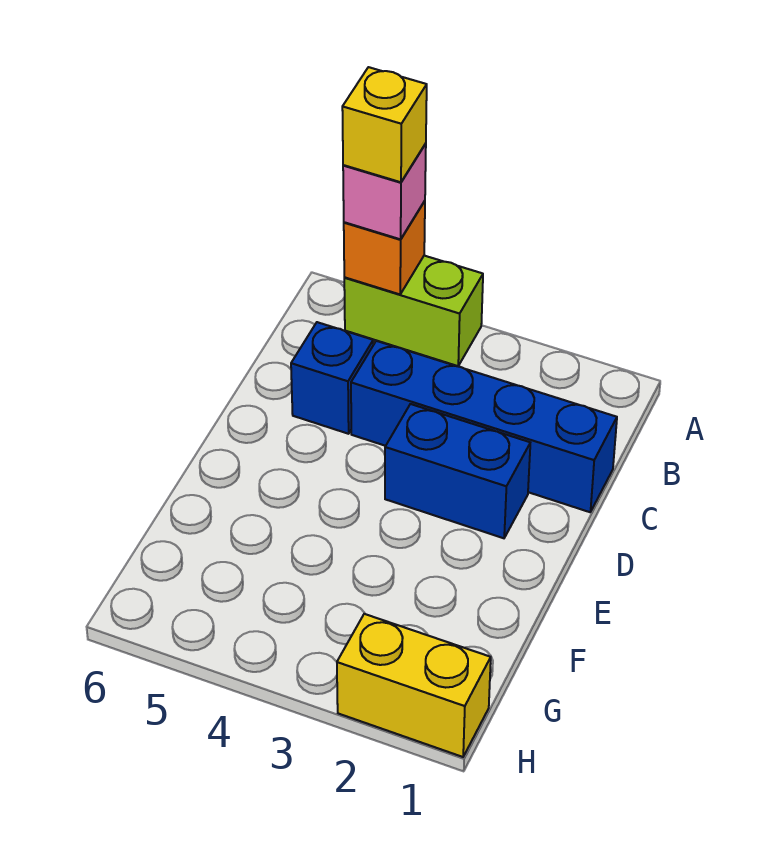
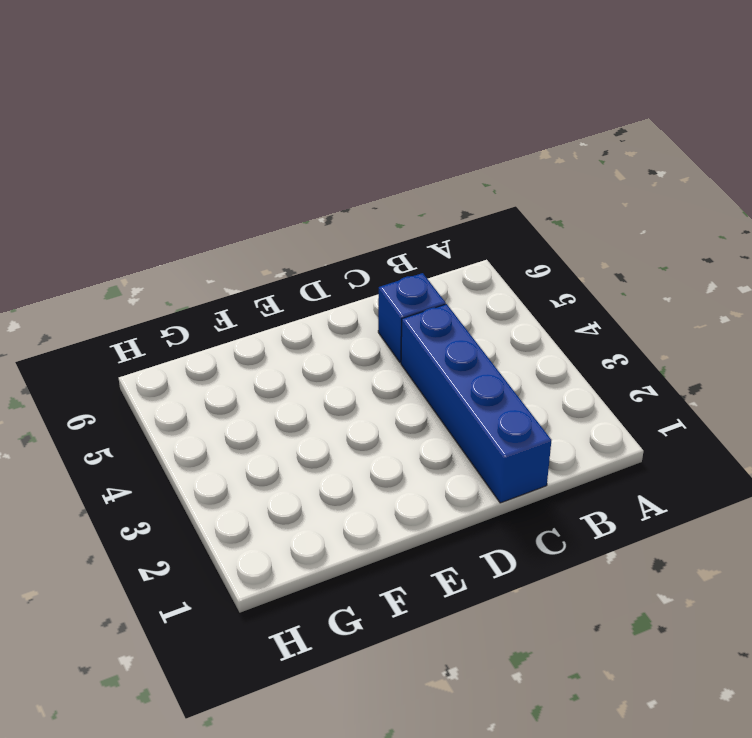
none -> lime brick A4:A5 level 1
none -> blue brick D2:D3 level 1

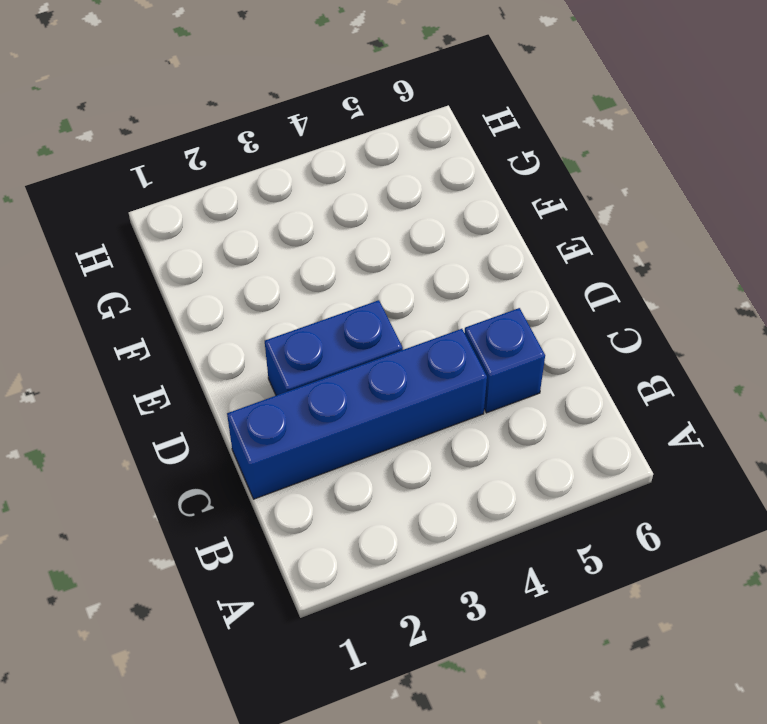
none -> lime brick A4:A5 level 1
none -> yellow brick H1:H2 level 1

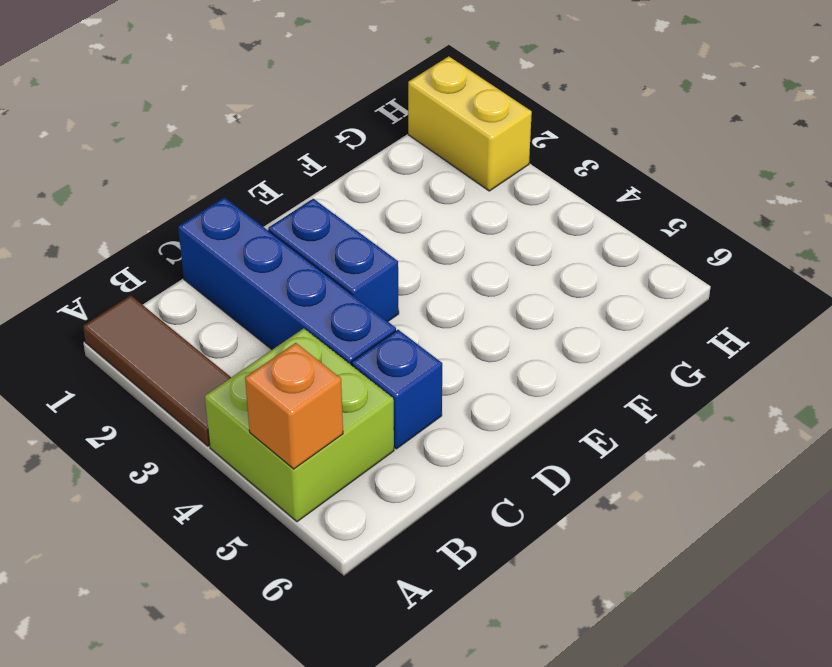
brown tile A1:A3 level 1 -> none
lime brick A4:B5 level 1 -> lime brick A4:A5 level 1
none -> pink brick A5 level 3
none -> yellow brick A5 level 4

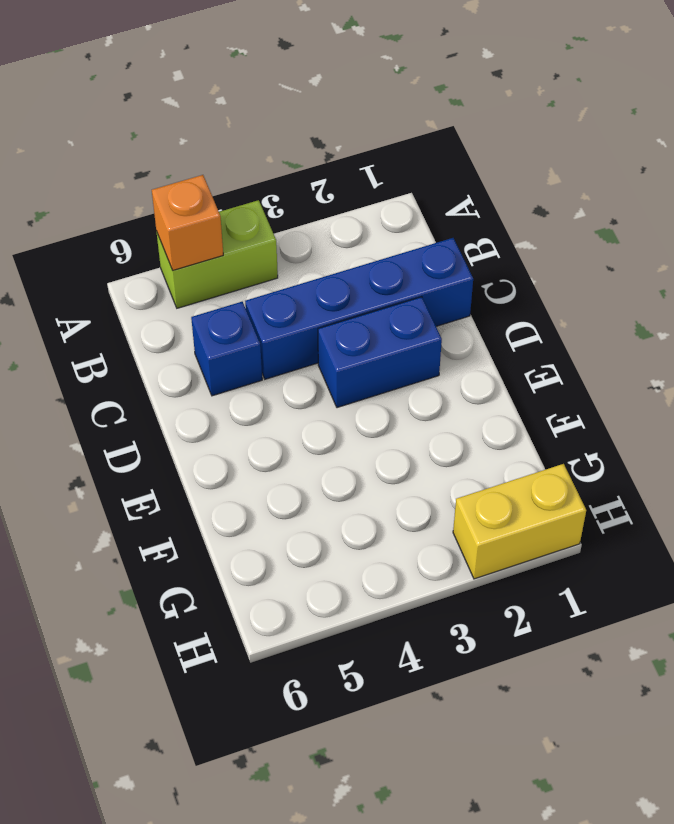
none -> pink brick A5 level 3
none -> yellow brick A5 level 4

